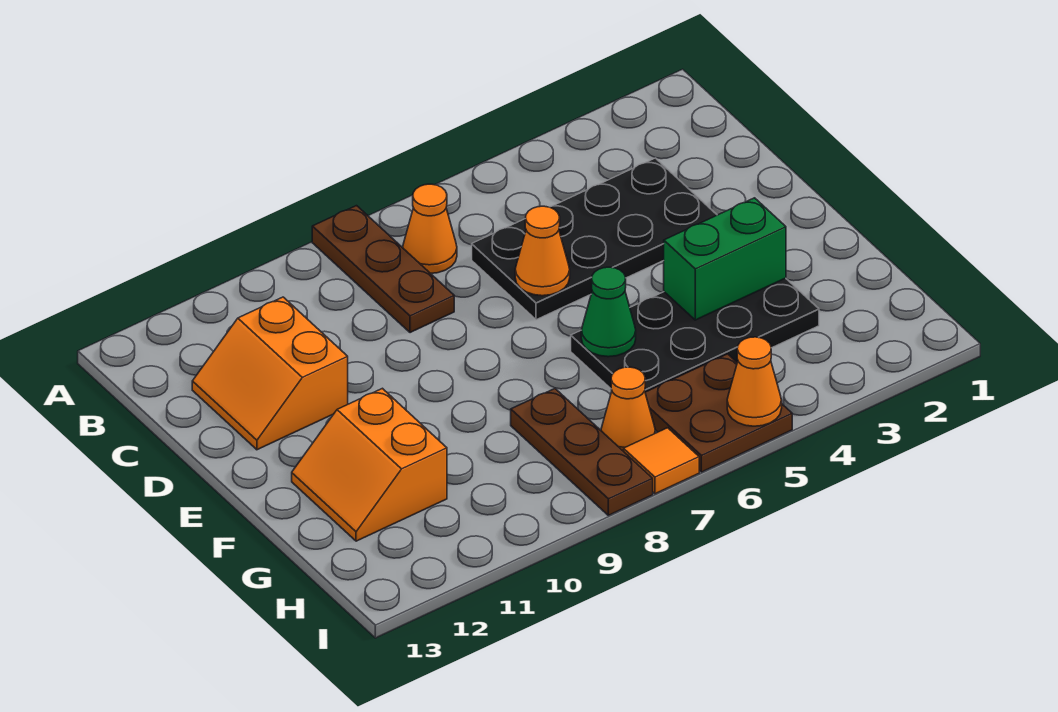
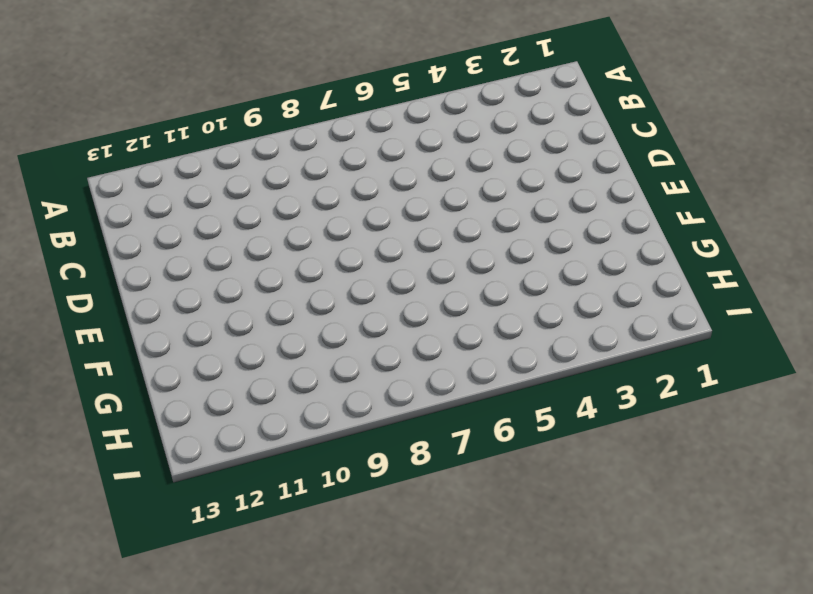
none -> brown plate A8:C8 level 1
none -> orange cone B7 level 1
none -> black plate C3:D6 level 1

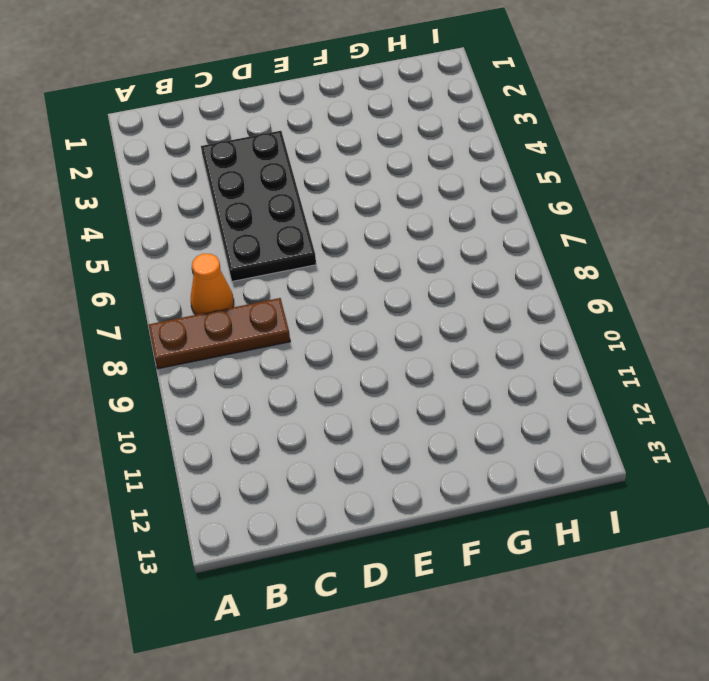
none -> orange slope C11:D12 level 1 top 11
none -> black plate F3:G6 level 1
none -> orange slope F11:G12 level 1 top 11

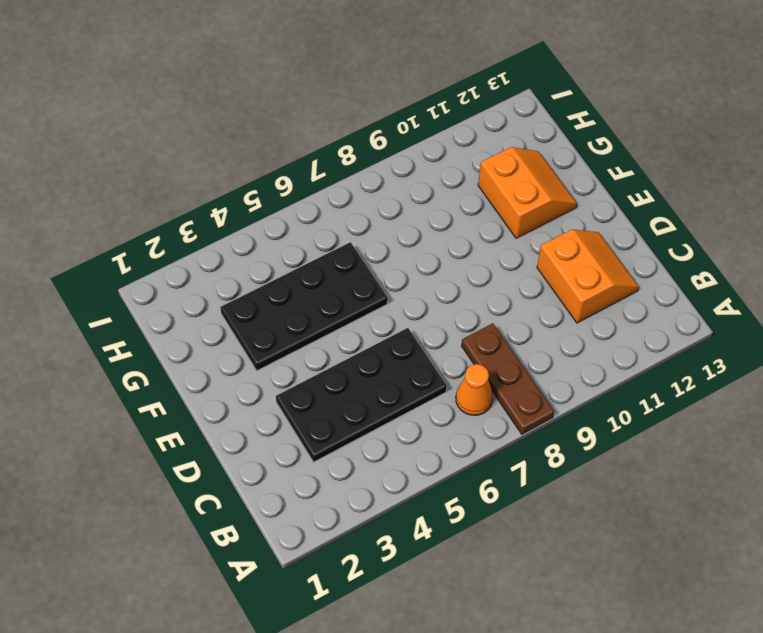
none -> brown plate G8:I8 level 1
none -> brown plate H5:I6 level 1
none -> orange cone H7 level 1

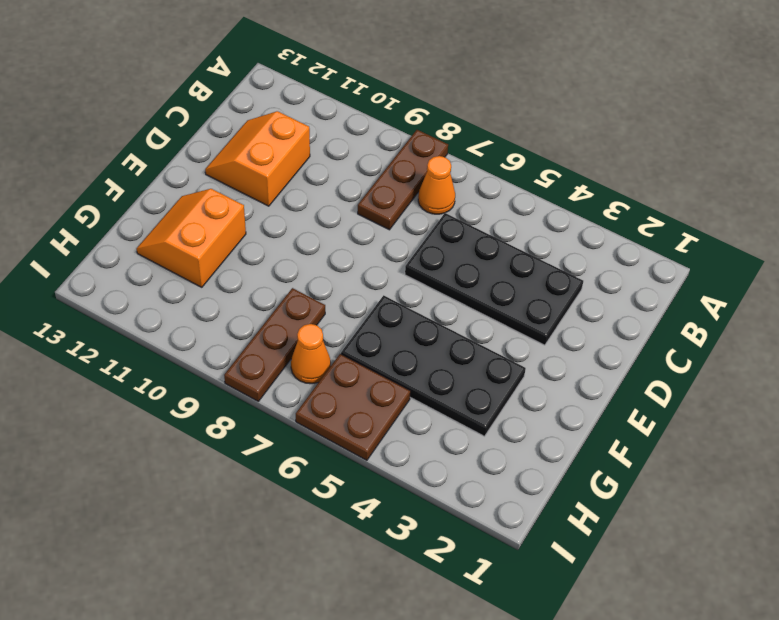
none -> orange tile I7 level 1
none -> orange cone D6 level 2
none -> green brick F3:F4 level 2

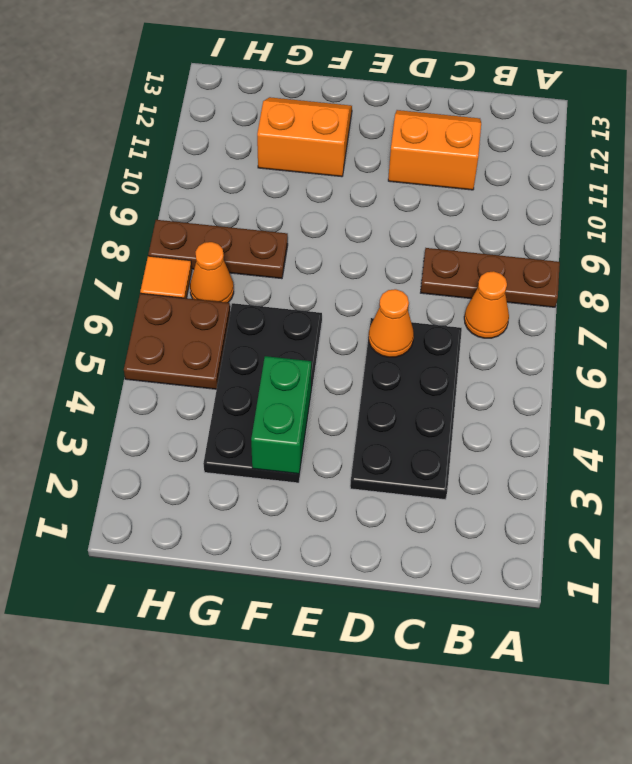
none -> green cone F6 level 2
none -> orange cone I5 level 2

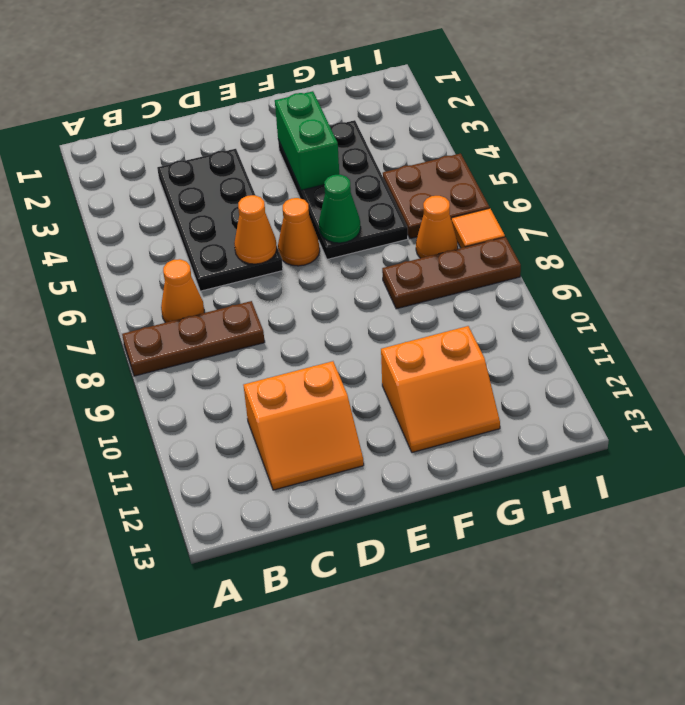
orange cone E6 level 1 -> orange cone I5 level 2

